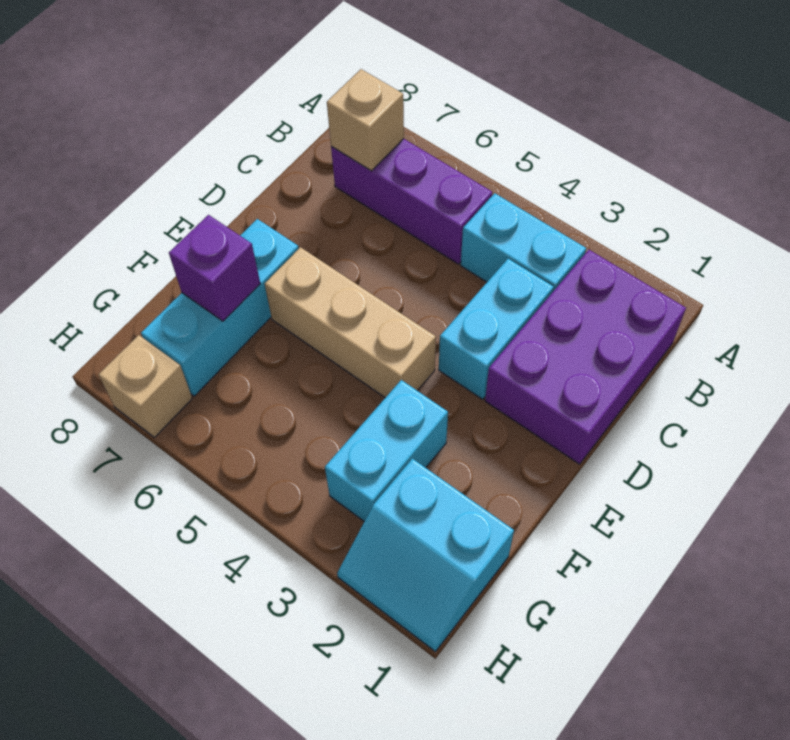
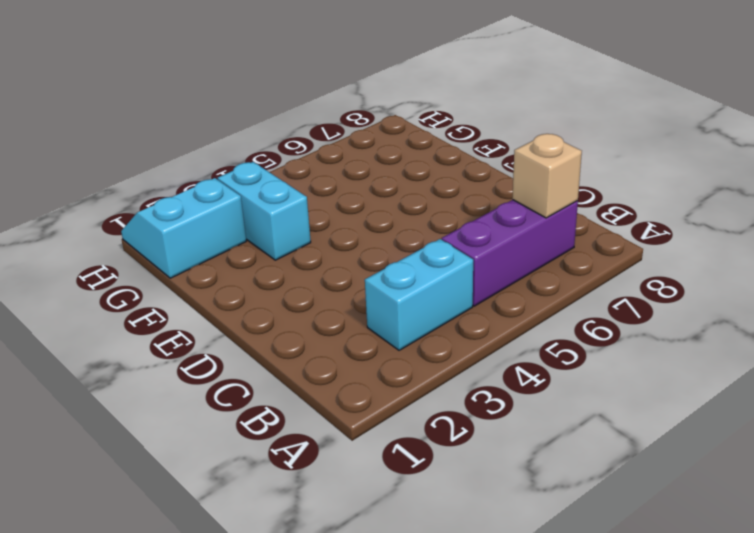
none -> purple brick B1:D2 level 1
none -> cyan brick C3:D3 level 1

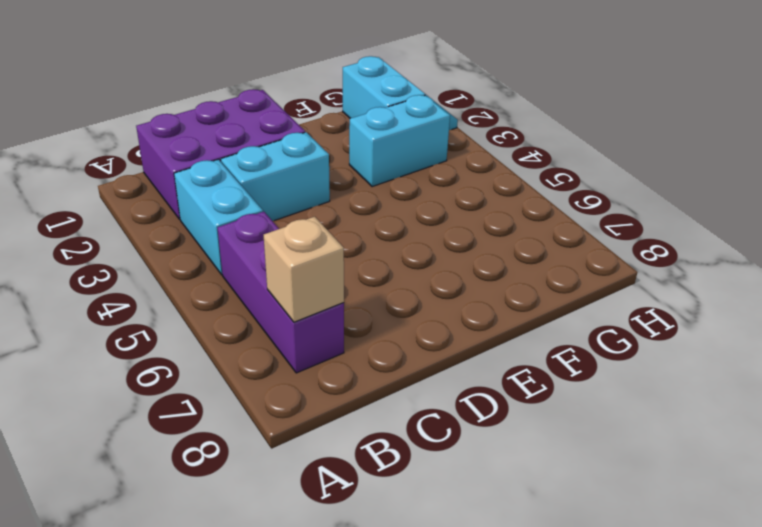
none -> tan brick E4:E6 level 1
none -> cyan brick E7:G7 level 1

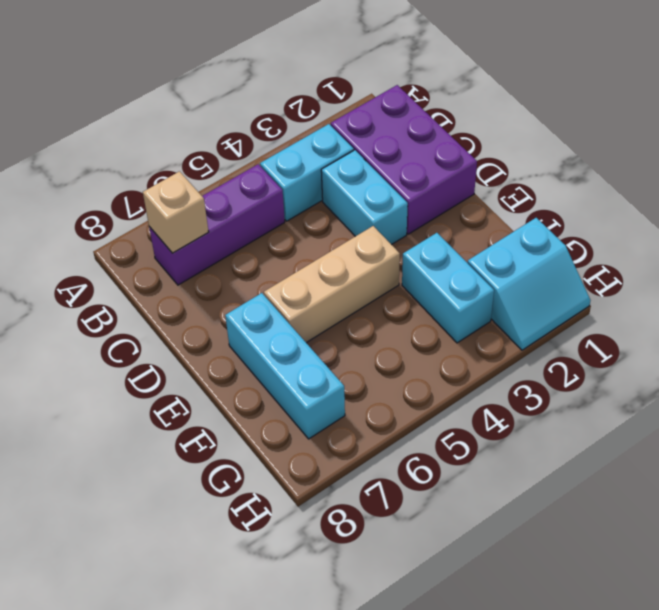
none -> tan brick H7 level 1
none -> purple brick F7 level 2

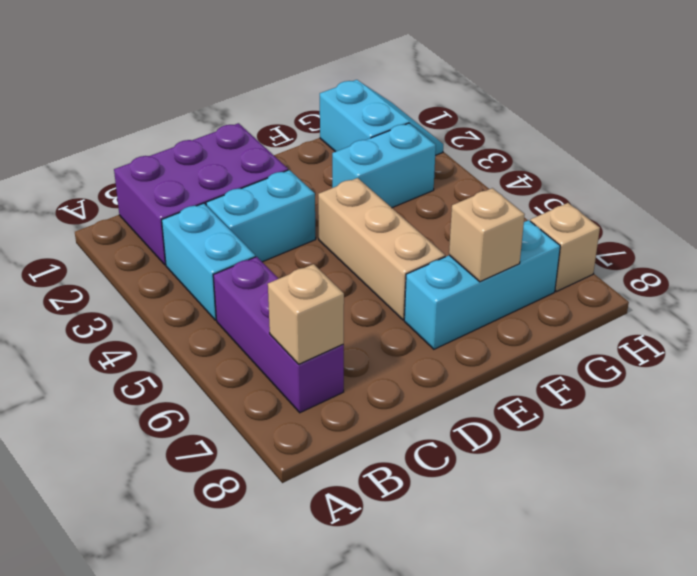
tan brick F7 level 2 -> purple brick F7 level 2

